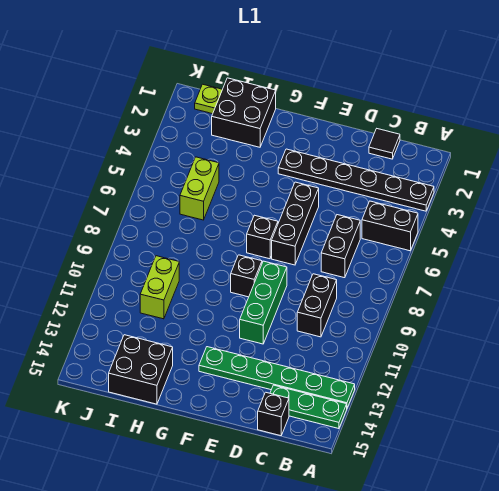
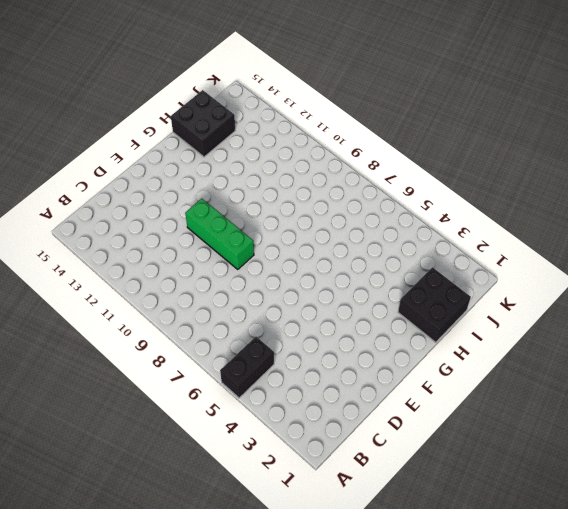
none -> black plate A3:F3 level 1
none -> green plate A13:F13 level 1
none -> green plate A14:C14 level 1

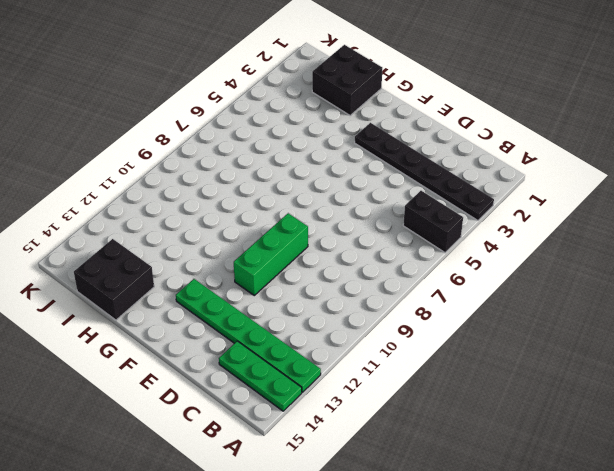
none -> black tile C1 level 1
none -> black brick C6:C7 level 1
none -> black brick C9:C10 level 1

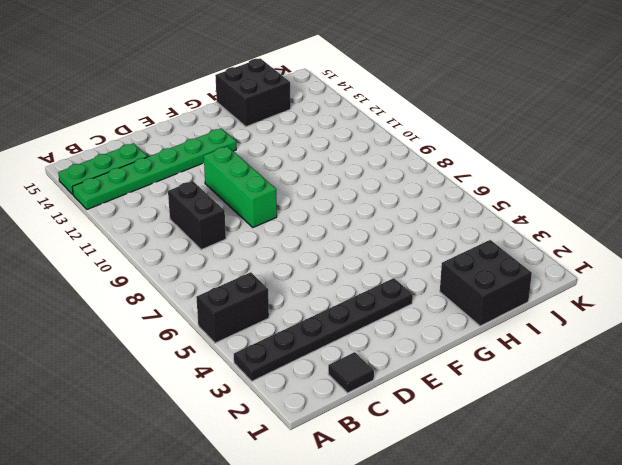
none -> black brick C6:C7 level 1
none -> black brick C15 level 1
none -> black brick E5:E7 level 1

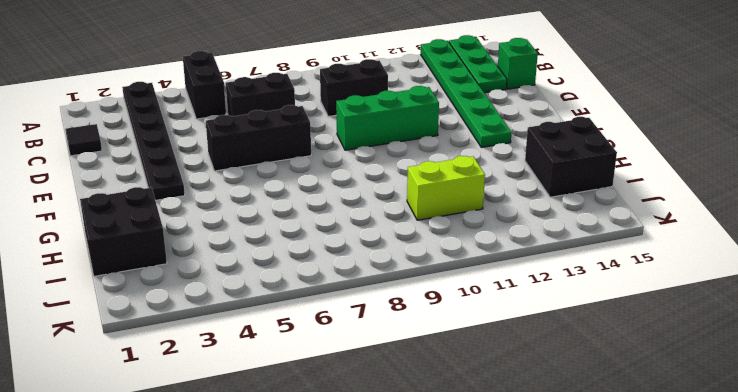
green brick C15 level 1 -> black brick C15 level 1
none -> black brick F7 level 1
none -> black brick F9 level 1
none -> lime brick I5:I6 level 1

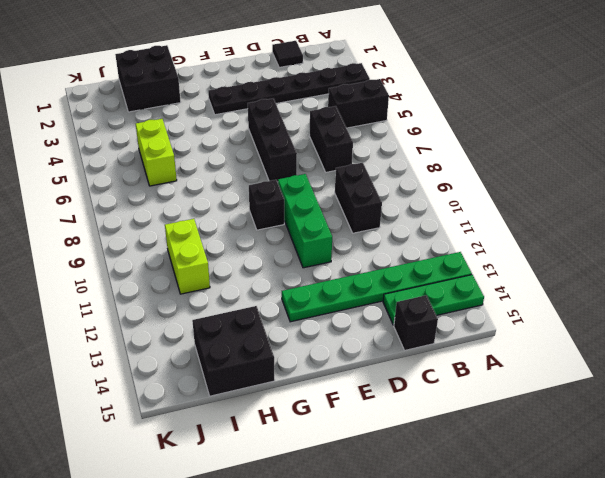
none -> black brick F7 level 1
none -> lime plate J1 level 1

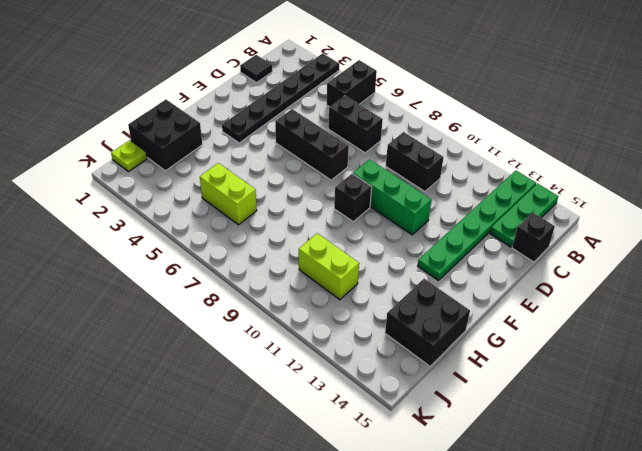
none -> black brick F7 level 1

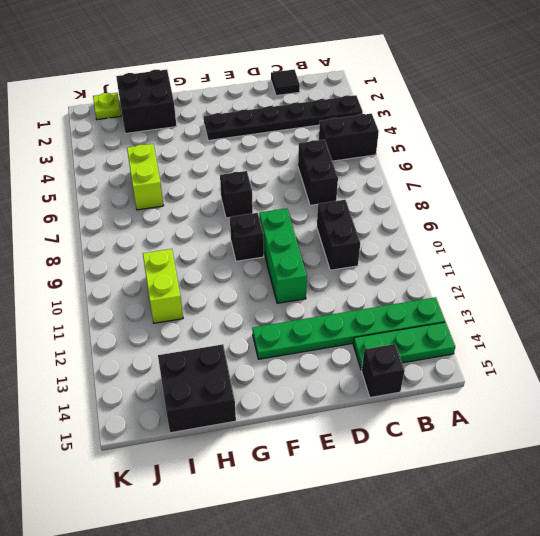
none -> black brick E5:E7 level 1

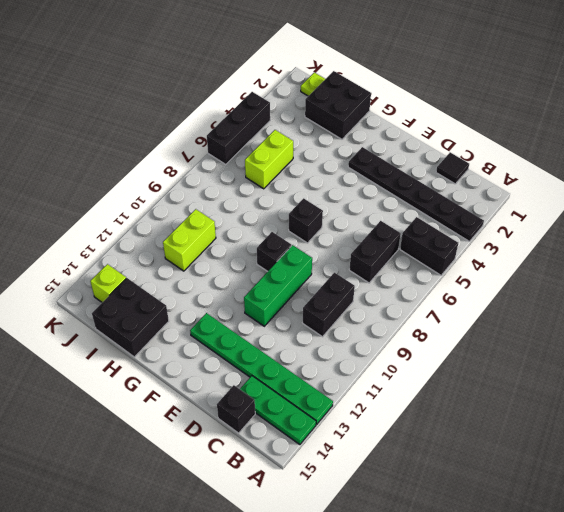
lime brick J14 level 1 -> none
black brick K4:K6 level 1 -> black brick E5:E7 level 1

